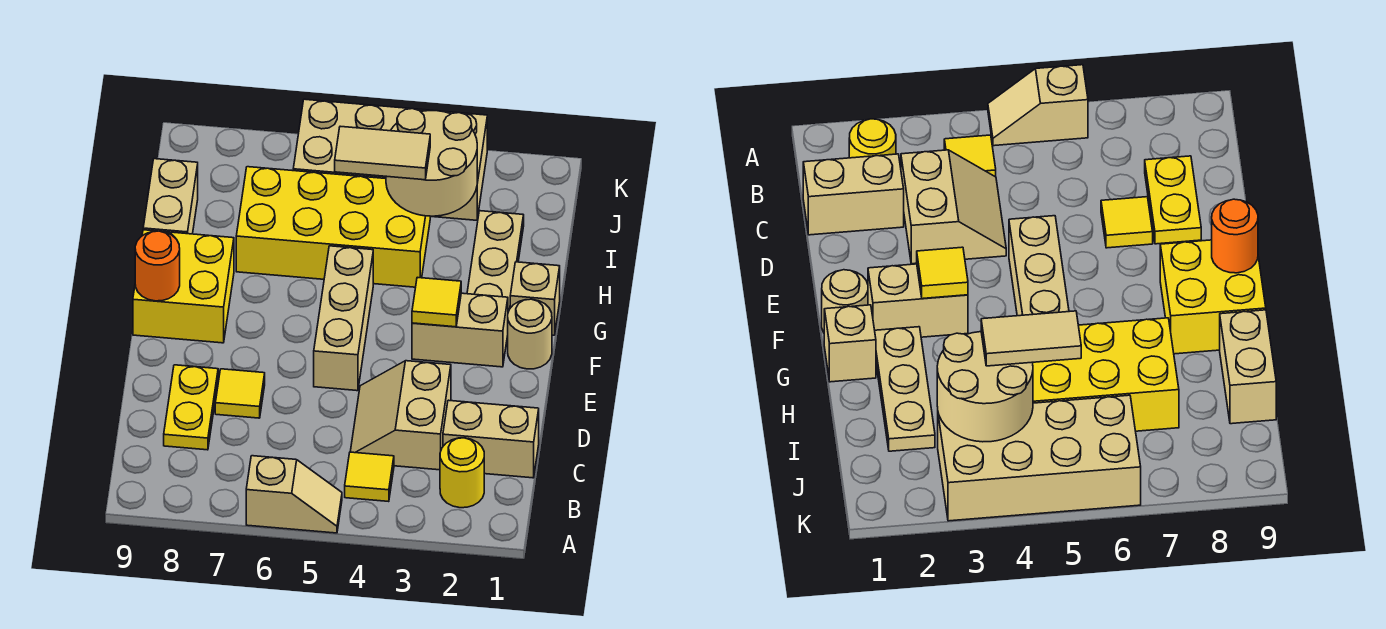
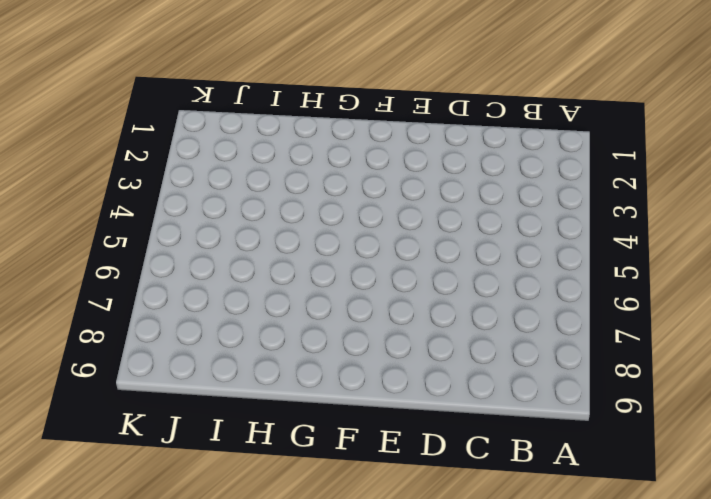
none -> tan slope A5:A6 level 1 top 6
none -> yellow round brick B2 level 1
none -> yellow tile B4 level 1

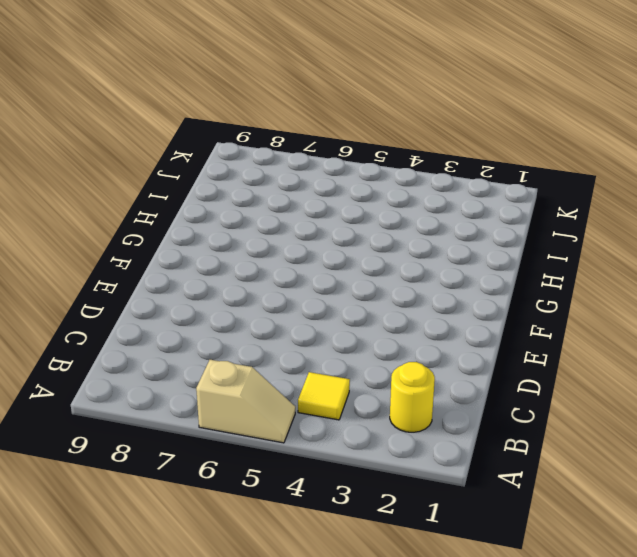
none -> tan brick C1:C2 level 1
none -> tan slope C3:D4 level 1 top 3
none -> yellow plate C8:D8 level 1

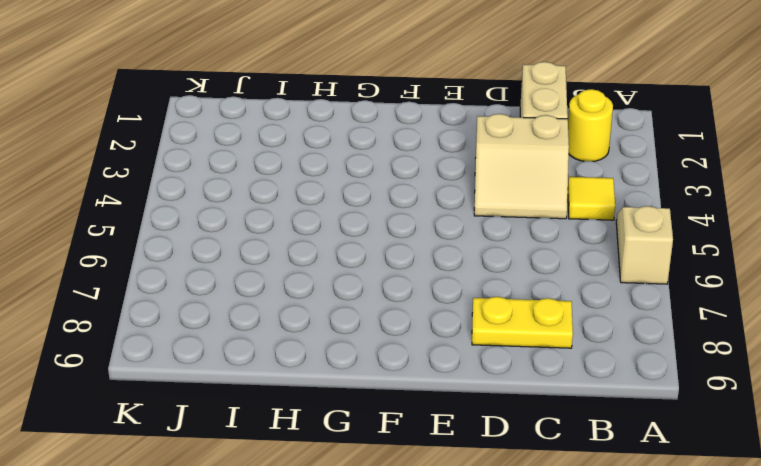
none -> yellow tile D7 level 1
none -> tan brick E5:G5 level 1
none -> tan round brick F1 level 1

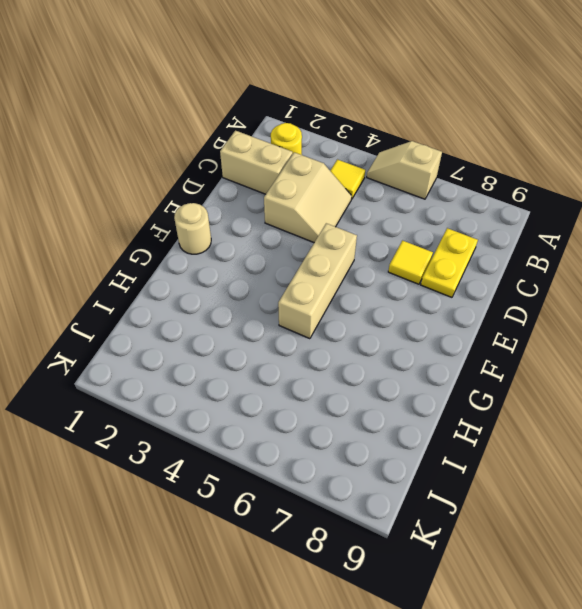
none -> tan brick F2:F3 level 1
none -> yellow brick F8:G9 level 1
none -> tan brick G1 level 1

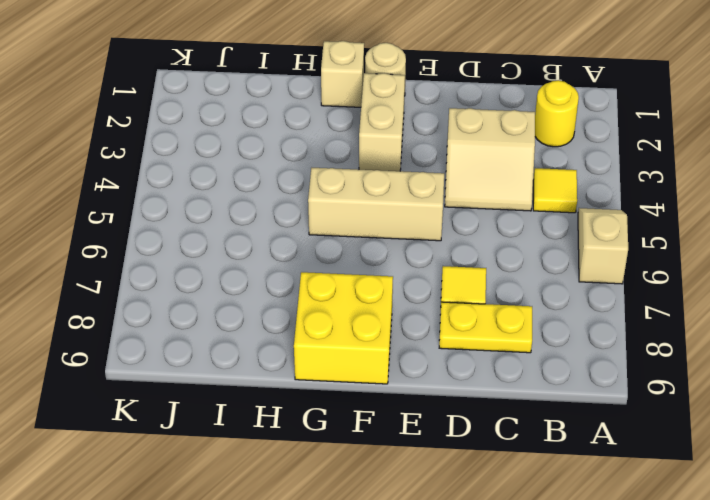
none -> tan brick C1:C2 level 1
none -> tan plate G2:I2 level 1
none -> yellow brick H4:I7 level 1

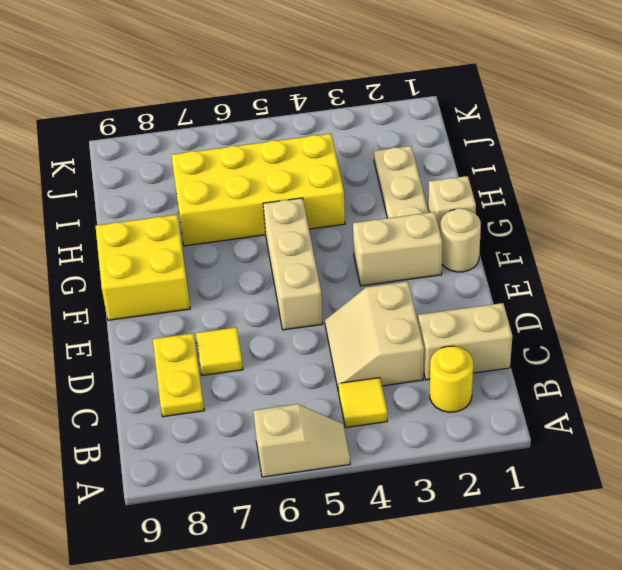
none -> tan brick H9:I9 level 1
none -> tan brick J3:K6 level 1
none -> yellow tile F3 level 2

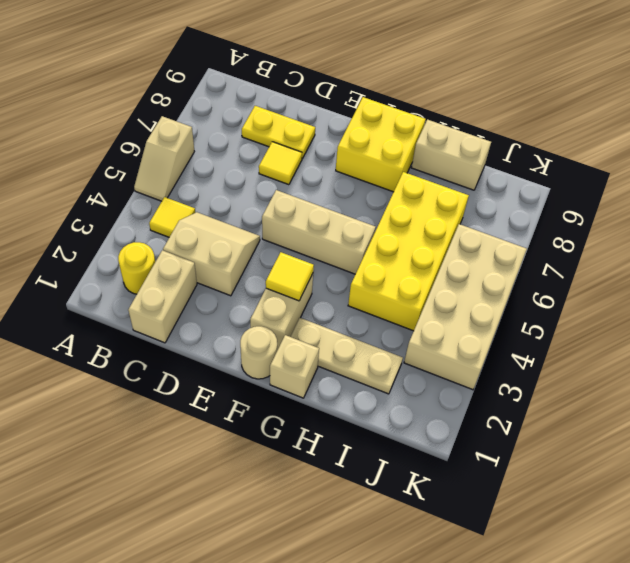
none -> orange round brick F9 level 2
none -> tan round brick I3:J4 level 2
none -> tan tile I4:I5 level 3

